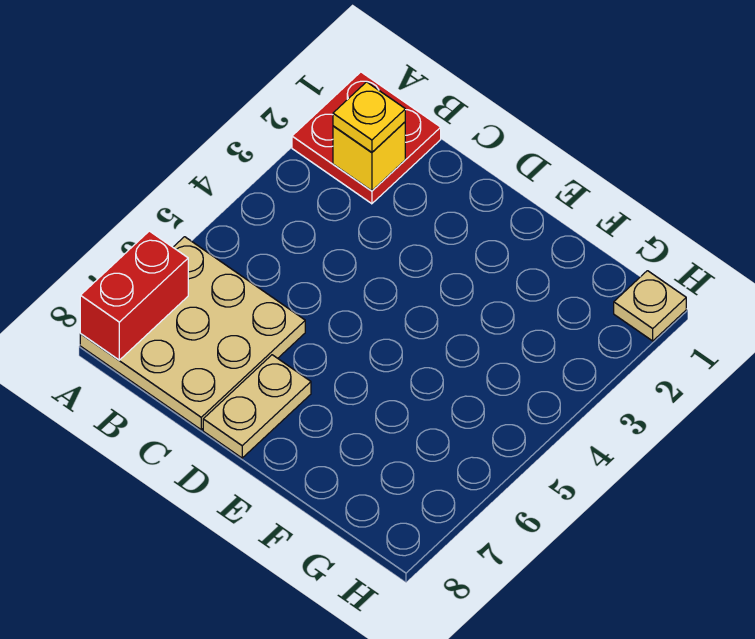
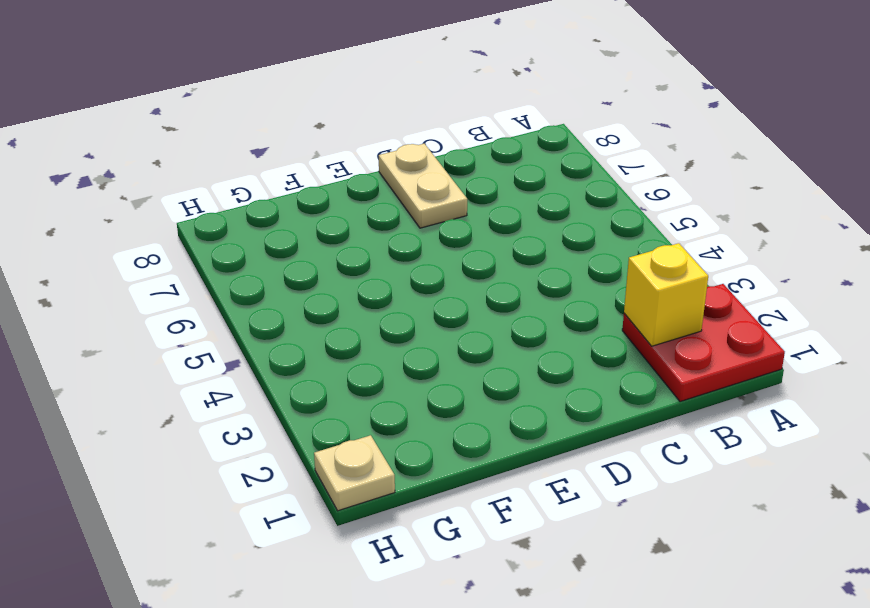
none -> tan plate A6:C8 level 1
none -> red brick A7:A8 level 2

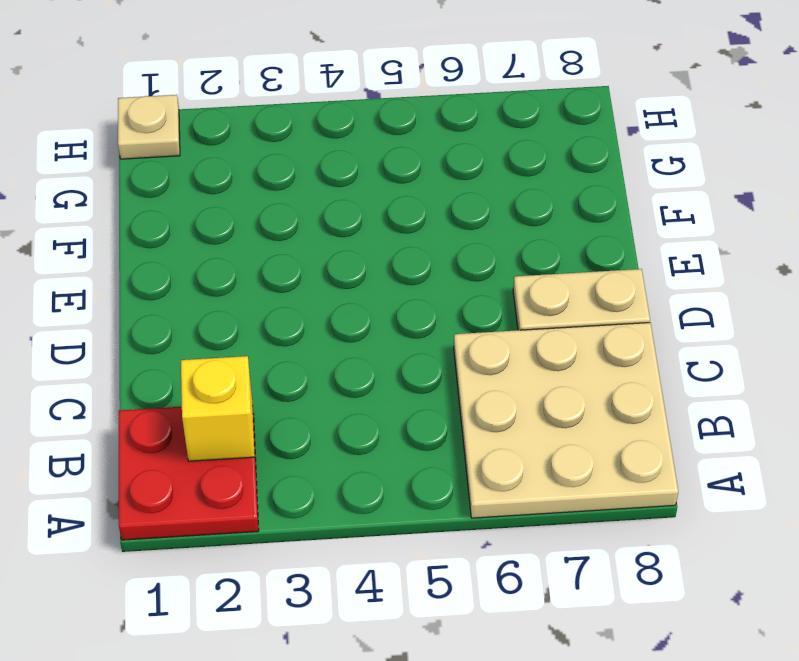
none -> red brick A7:A8 level 2
none -> yellow plate B2 level 3

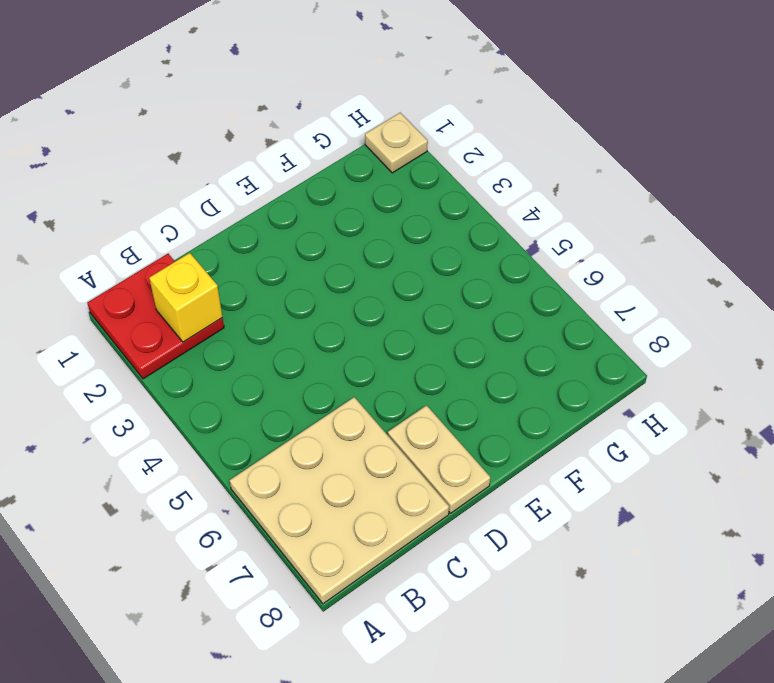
none -> red brick A7:A8 level 2
none -> yellow plate B2 level 3

